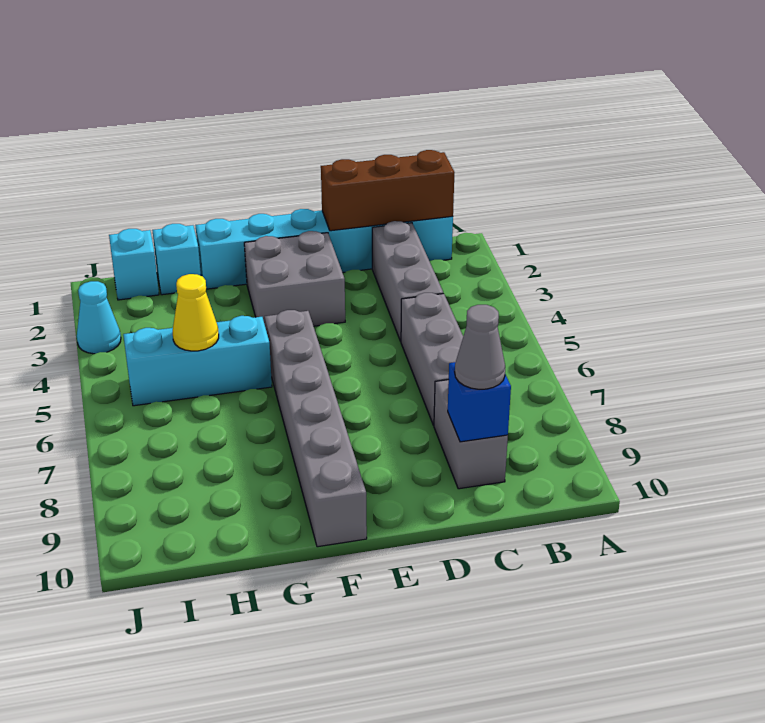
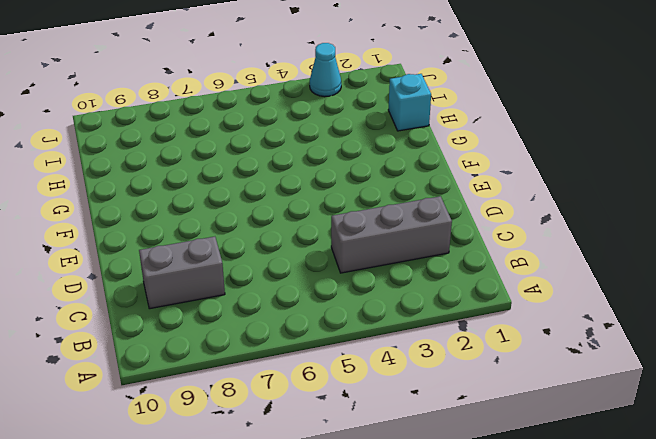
none -> cyan brick B1:G1 level 1
none -> grey brick C5:C7 level 1
none -> grey brick E2:F3 level 1

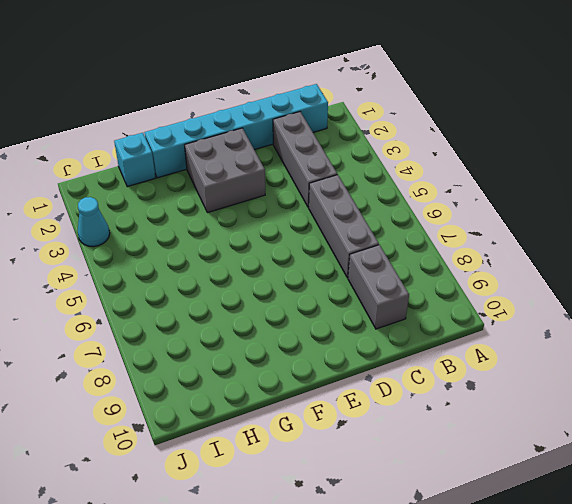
none -> grey brick F5:F10 level 1
none -> cyan brick G5:I5 level 1
none -> cyan brick I1 level 1

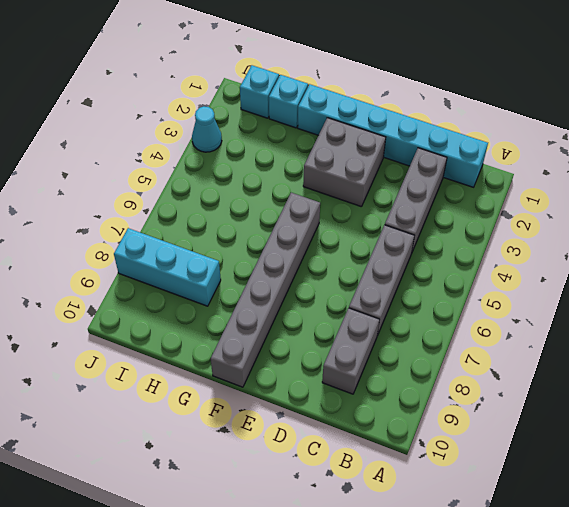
cyan brick H8:J8 level 1 -> cyan brick G5:I5 level 1
none -> brown brick B1:D1 level 2
none -> blue brick C9 level 2
none -> yellow cone H5 level 2

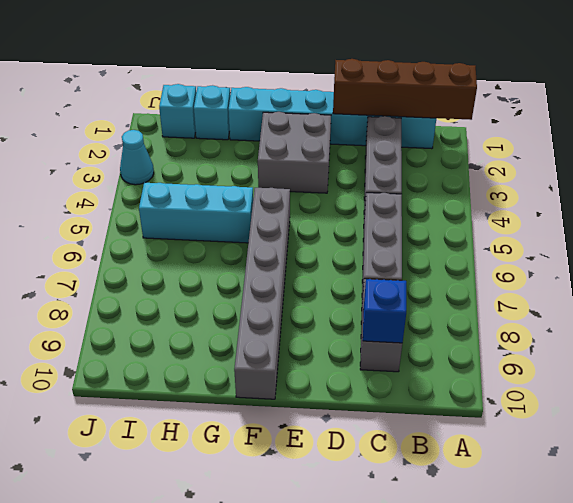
brown brick A1:D1 level 2 -> brown brick B1:D1 level 2
none -> yellow cone H5 level 2
none -> grey cone C9 level 3

